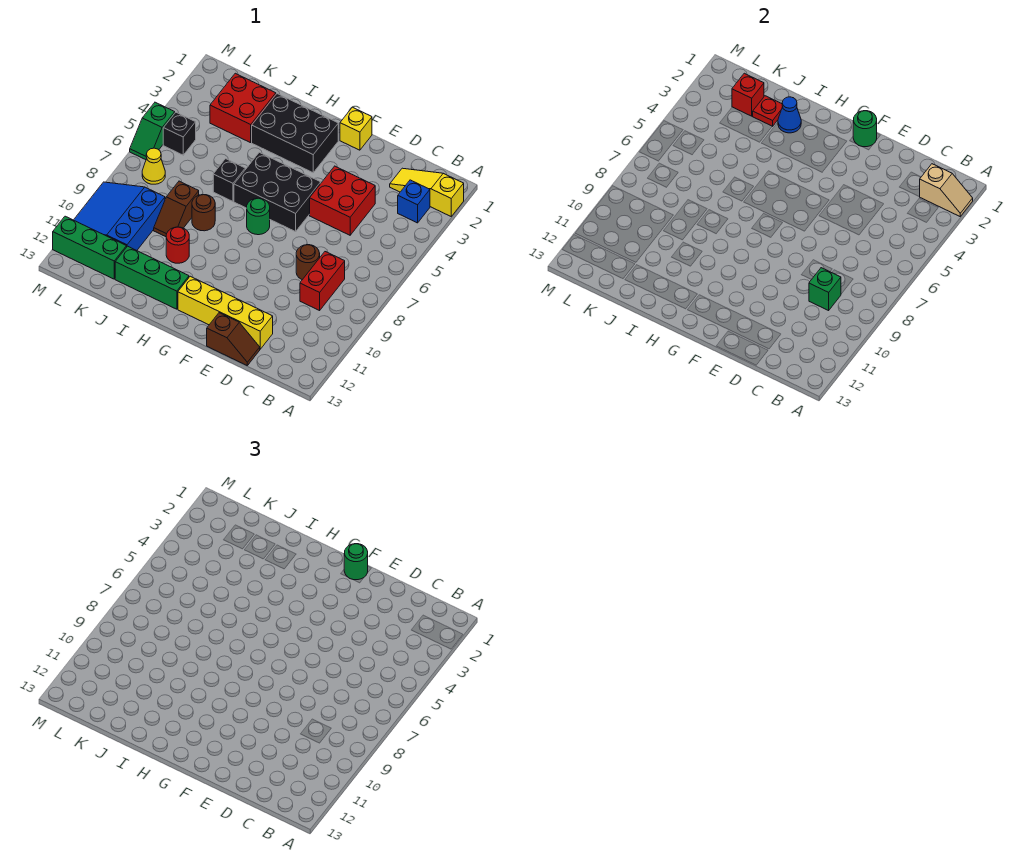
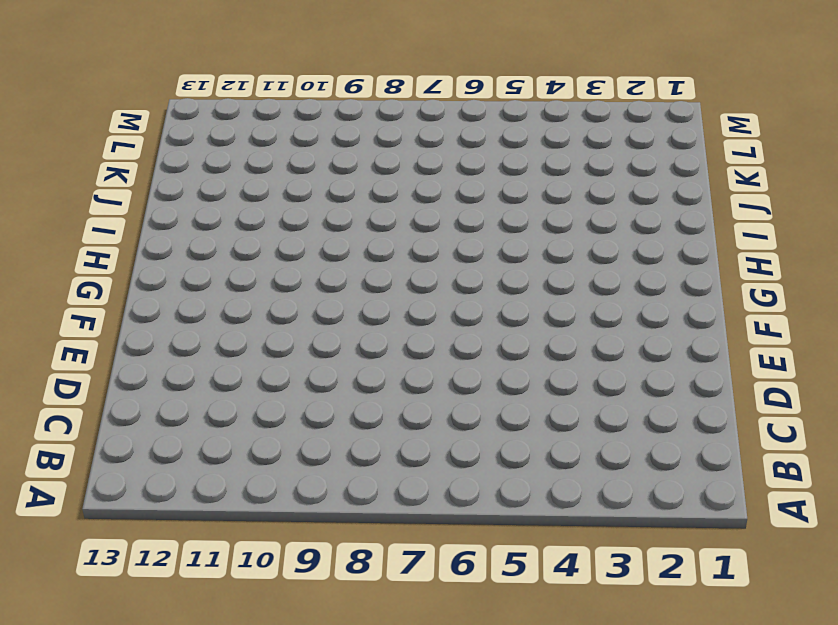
none -> yellow slope A2:C2 level 1 top A
none -> blue brick B3 level 1
none -> red brick C8:C9 level 1

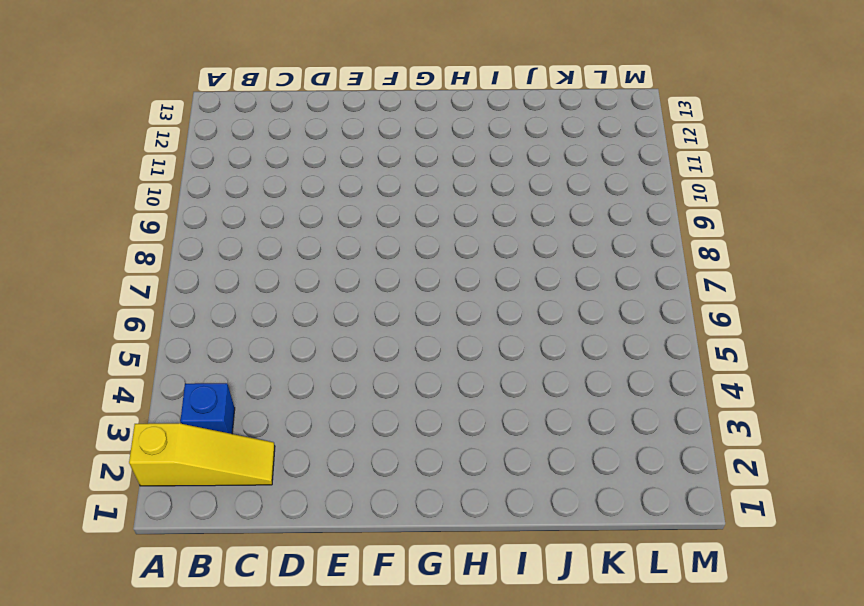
none -> red brick C8:C9 level 1
none -> red brick D4:E5 level 1
none -> brown round brick D8 level 1

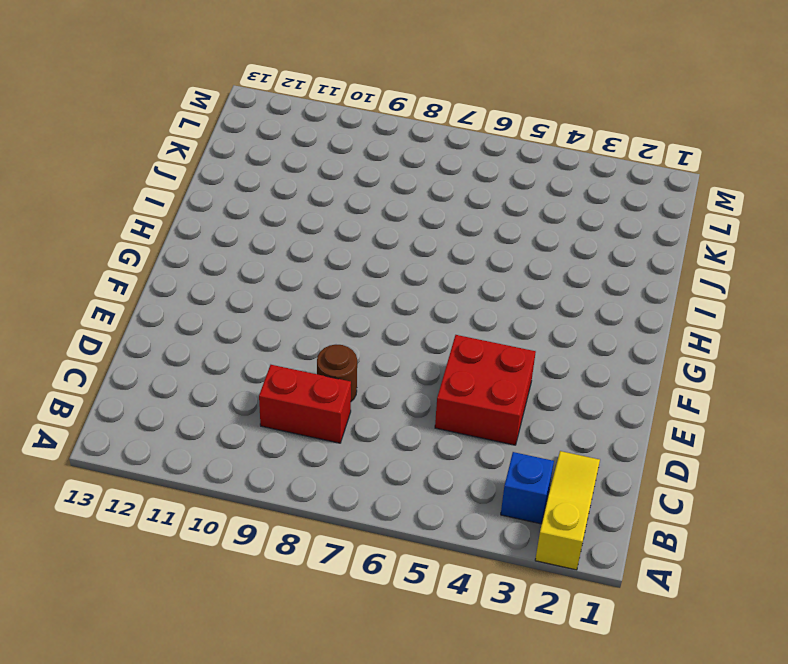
none -> yellow brick D12:G12 level 1
none -> brown slope D13:E13 level 1 top E
none -> yellow brick F1 level 1

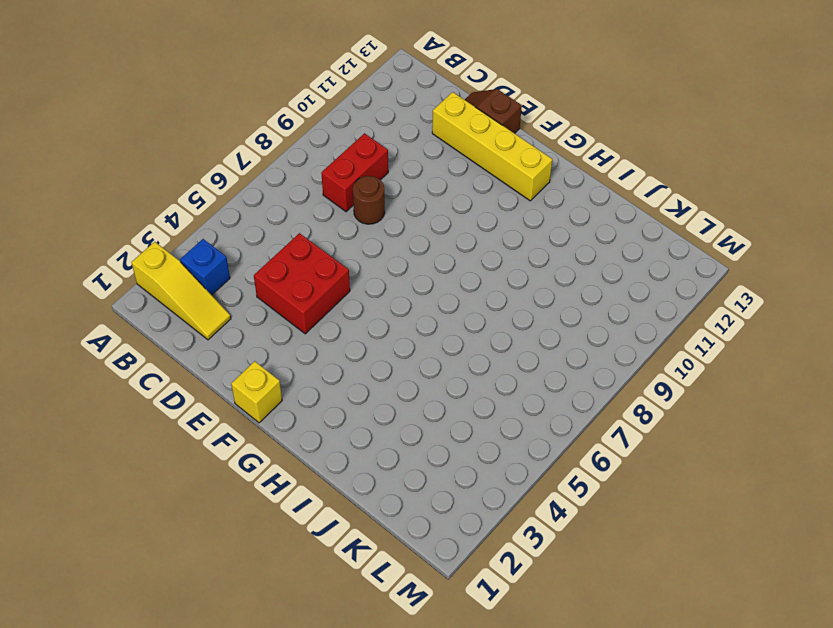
none -> black brick F5:H6 level 1
none -> black brick G2:I3 level 1
none -> green round brick G7 level 1

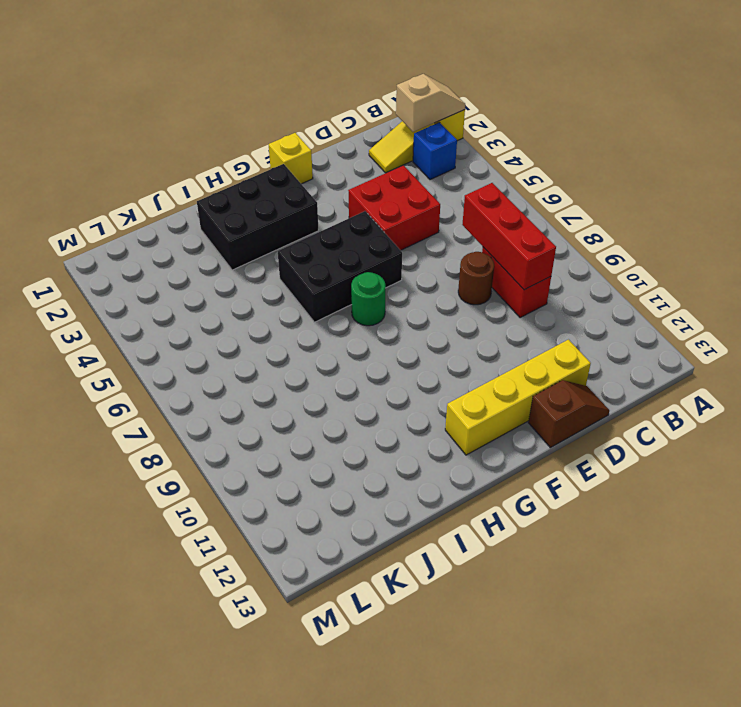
red brick C7:C9 level 2 -> green brick C9 level 2
none -> green brick H12:J12 level 1
none -> black brick I6 level 1
none -> brown round brick I8 level 1

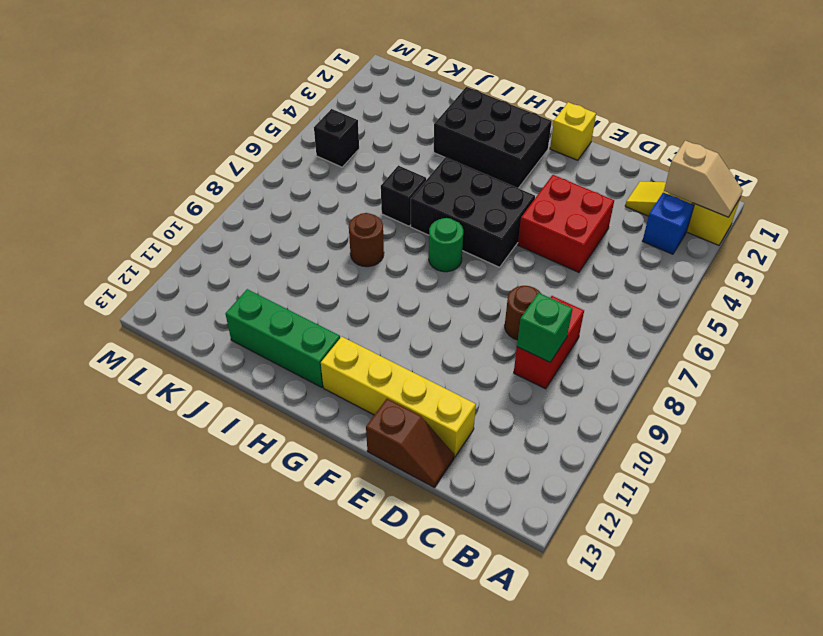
none -> red round brick I10 level 1
none -> red brick J2:K3 level 1
none -> brown slope J8:J9 level 1 top 8

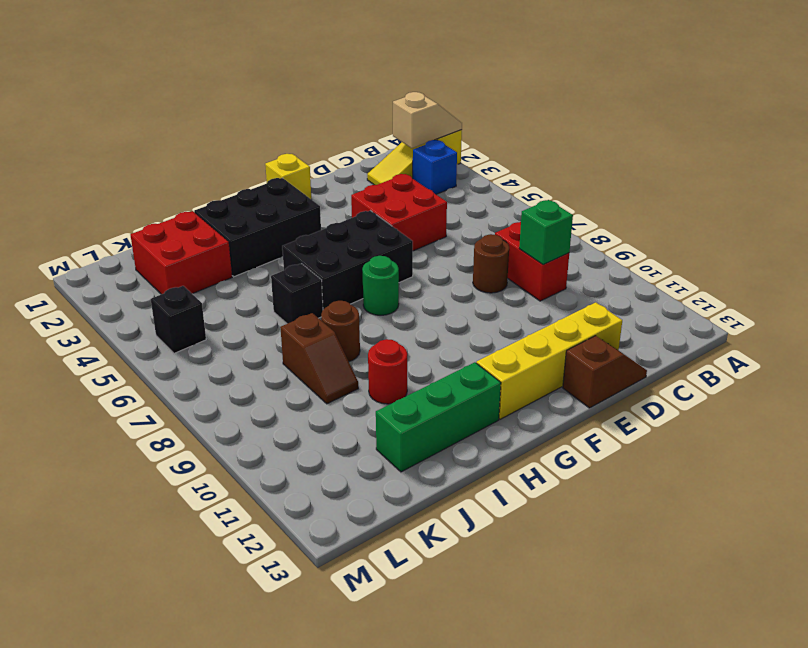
none -> blue slope K9:M11 level 1 top K
none -> green brick K12:M12 level 1
none -> yellow cone L7 level 1

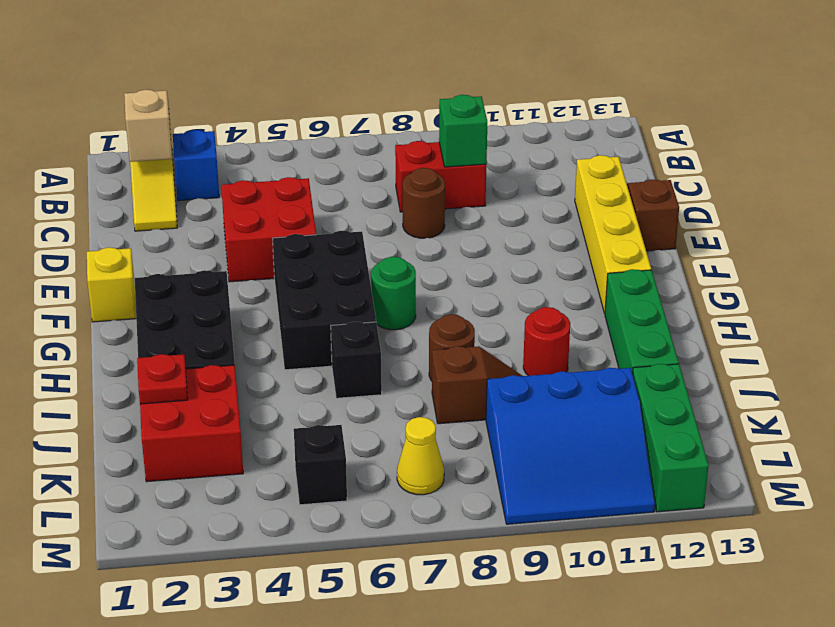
none -> green slope M5:M6 level 1 top 5
none -> green round brick F1 level 2
none -> blue cone I2 level 2

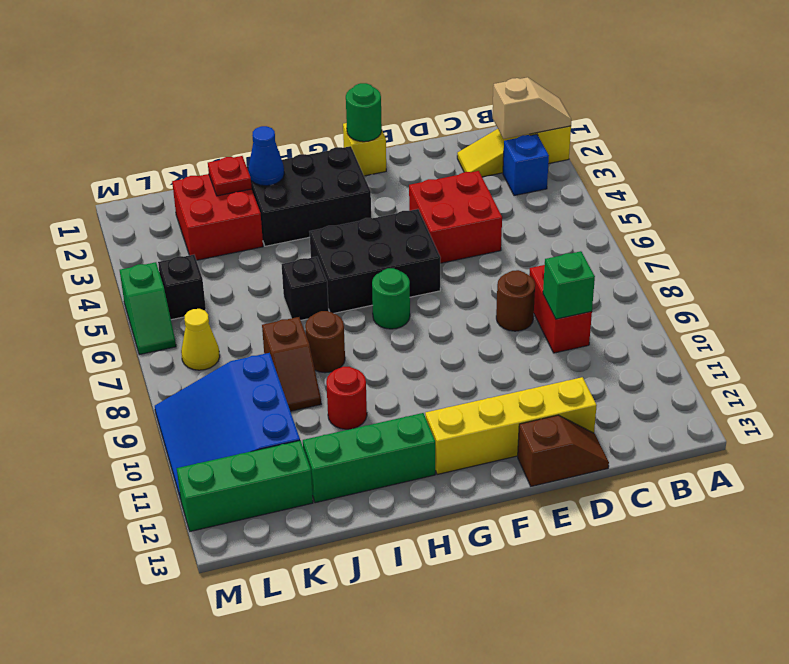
none -> red brick K2 level 2
none -> green round brick F1 level 3

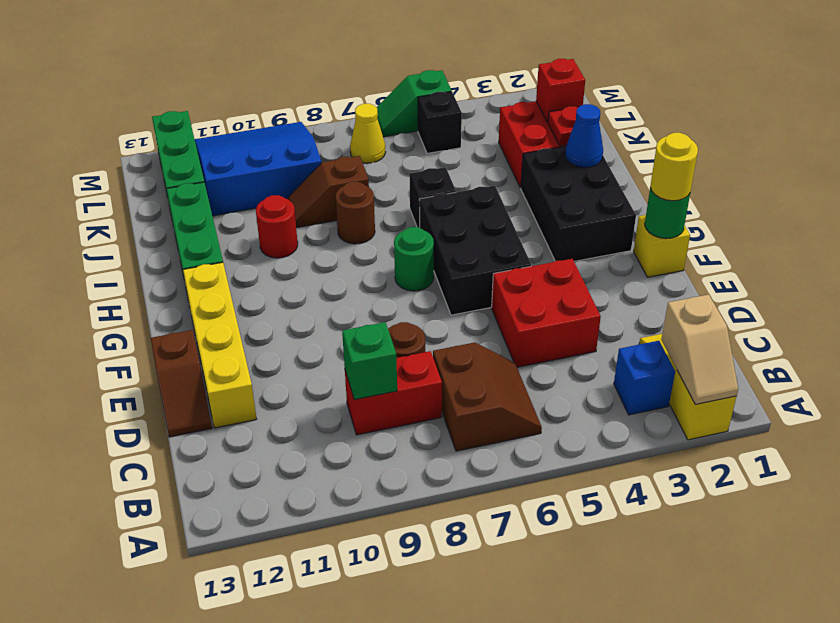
brown slope B6:C7 level 1 top 7 -> none
yellow round brick F1 level 3 -> green round brick F1 level 3

